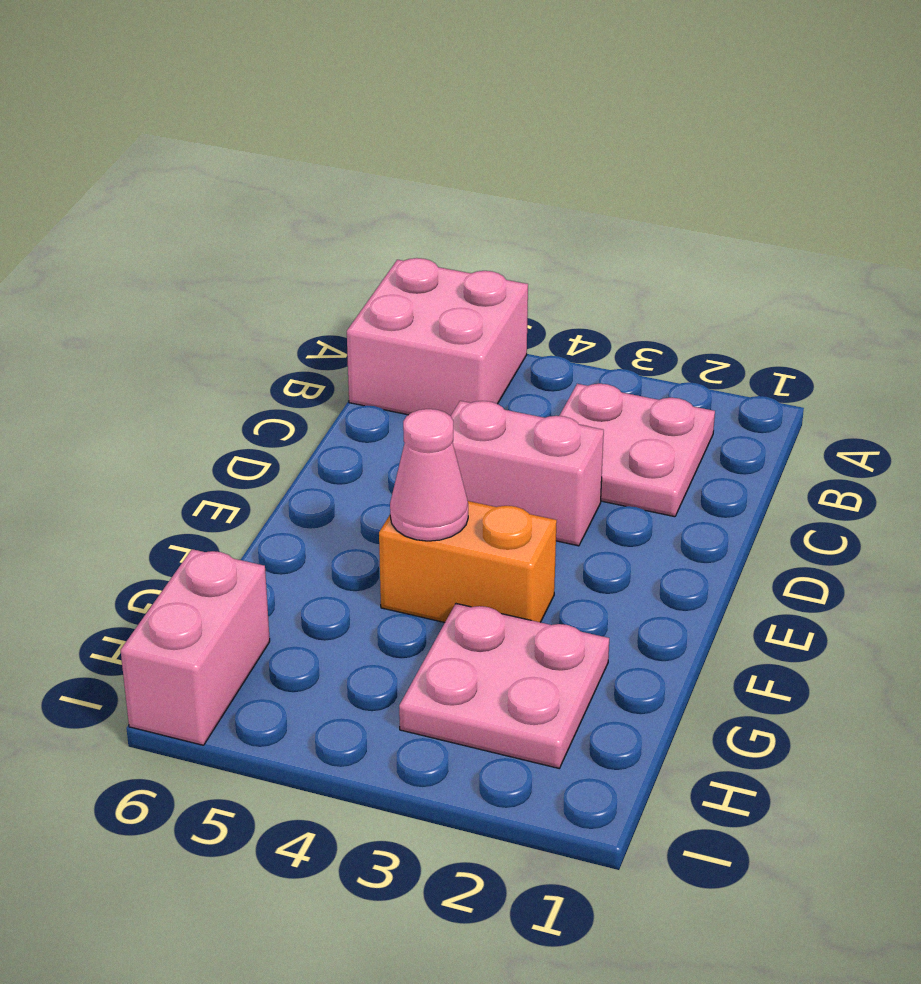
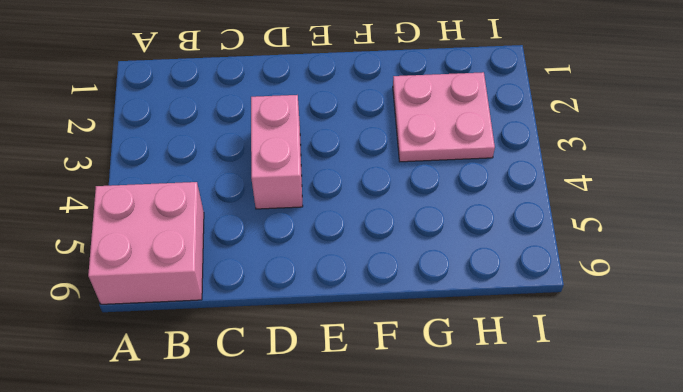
none -> pink plate B2:C3 level 1
none -> orange brick F3:F4 level 1

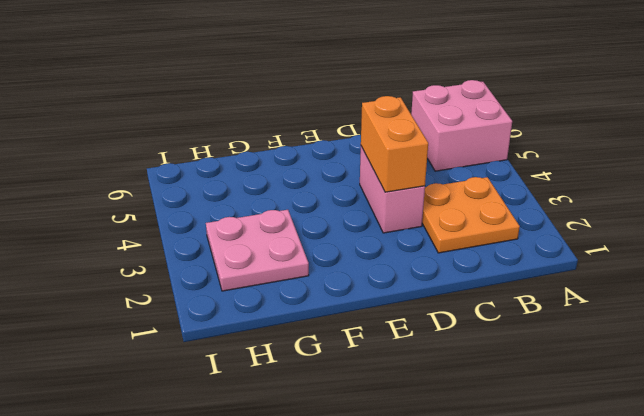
orange plate B2:C3 level 1 -> pink plate B2:C3 level 1
orange brick D3:D4 level 2 -> orange brick F3:F4 level 1
none -> pink brick H6:I6 level 1
none -> pink cone F4 level 2

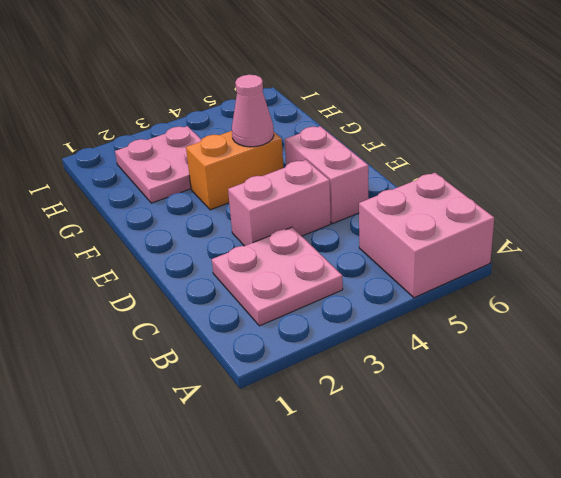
pink brick D5:E5 level 1 -> pink brick H6:I6 level 1

